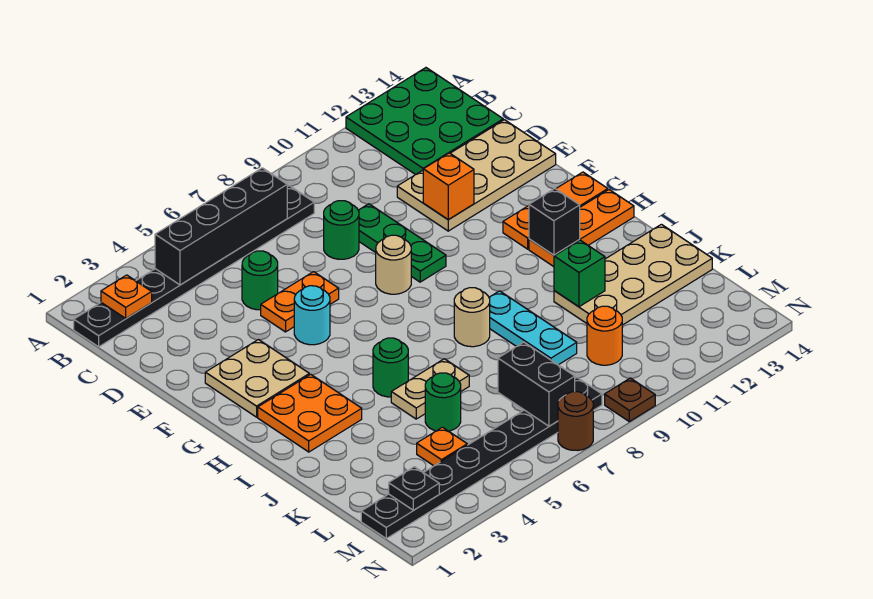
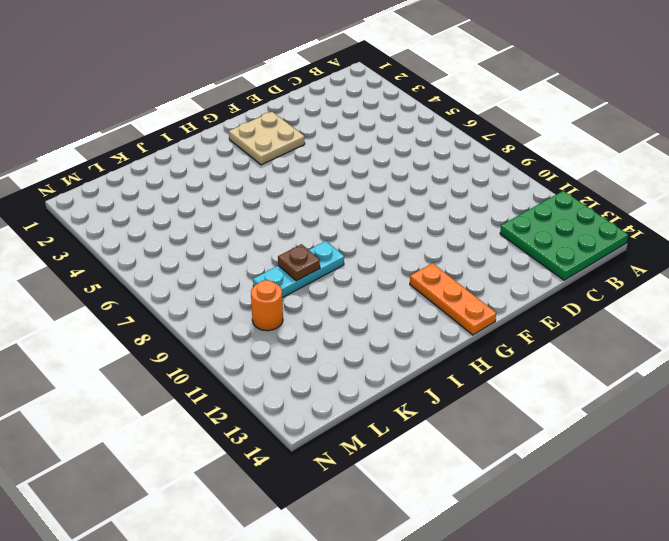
brown plate J9 level 2 -> brown plate N9 level 1
none -> black plate B1:B8 level 1
none -> green round brick D5 level 1
none -> green round brick D8 level 1
none -> green plate D9:F9 level 1

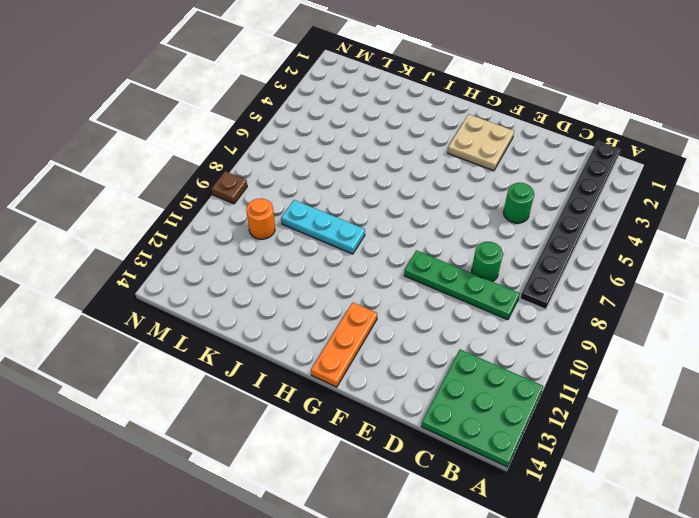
green plate C9:F9 level 1 -> green plate D9:F9 level 1
none -> tan plate D11:E14 level 1
none -> orange plate E5:E6 level 1
none -> cyan round brick F5 level 1
none -> tan round brick F8 level 1

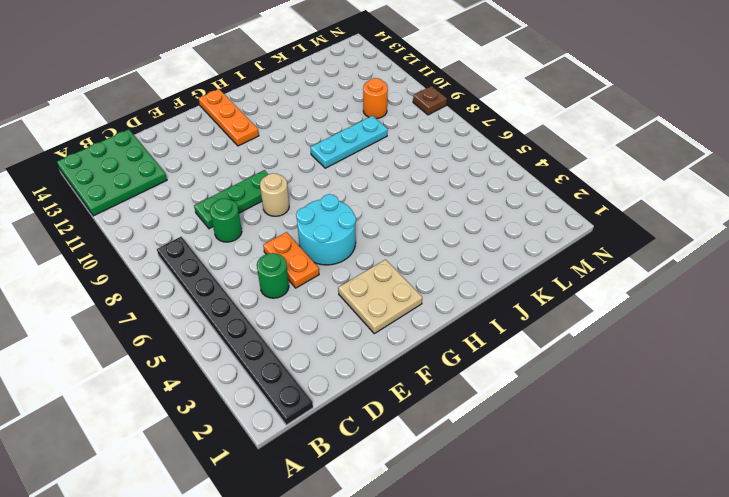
cyan round brick F5:G6 level 1 -> cyan round brick F5 level 1
none -> tan plate D11:E14 level 1
none -> orange plate H2:I3 level 1
none -> orange plate H12:H14 level 1
none -> green round brick I5 level 1

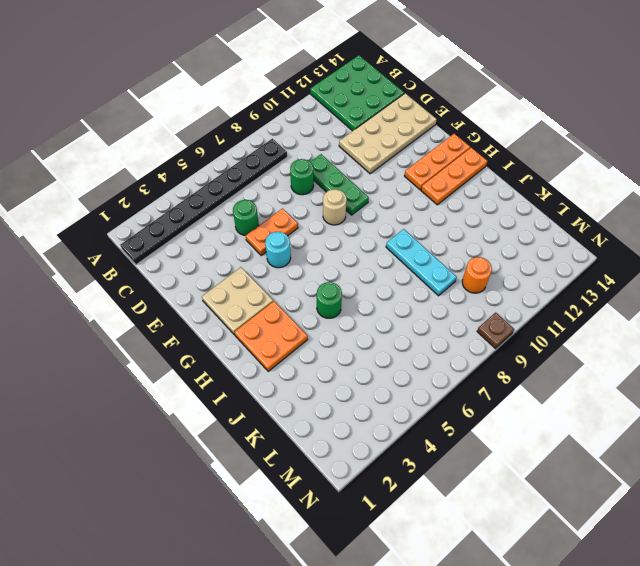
none -> tan round brick I8 level 1
none -> tan plate J5:J6 level 1
none -> tan plate J11:K14 level 1
none -> green round brick K5 level 1

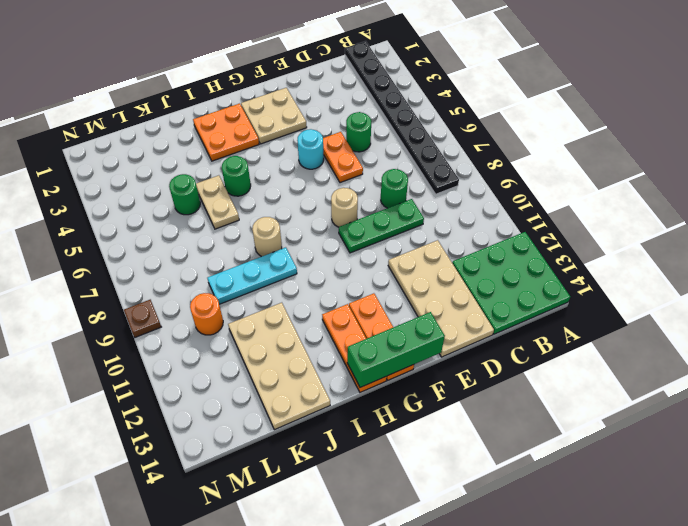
green brick F14:H14 level 2 -> none
none -> orange plate L4 level 1
none -> black plate M1:M8 level 1
none -> brown round brick N7 level 1
none -> orange plate B2 level 2

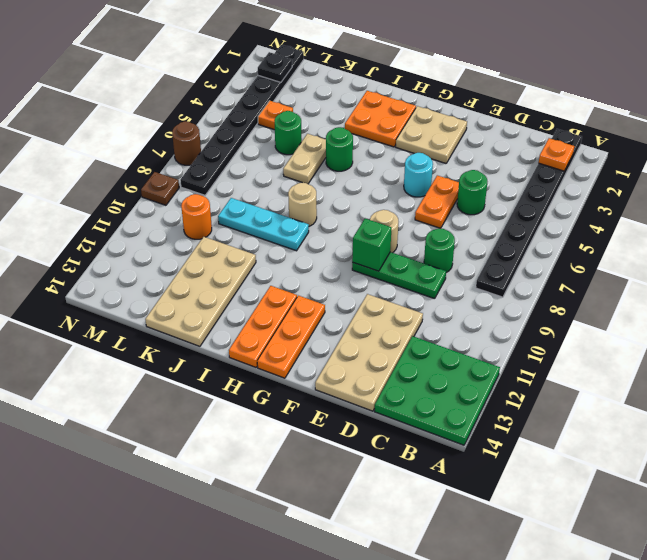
green brick F9 level 2 -> green brick J11 level 2
none -> black brick B4:B7 level 2
none -> orange brick E11 level 2
none -> black brick H12 level 2
none -> black brick L7:M7 level 2

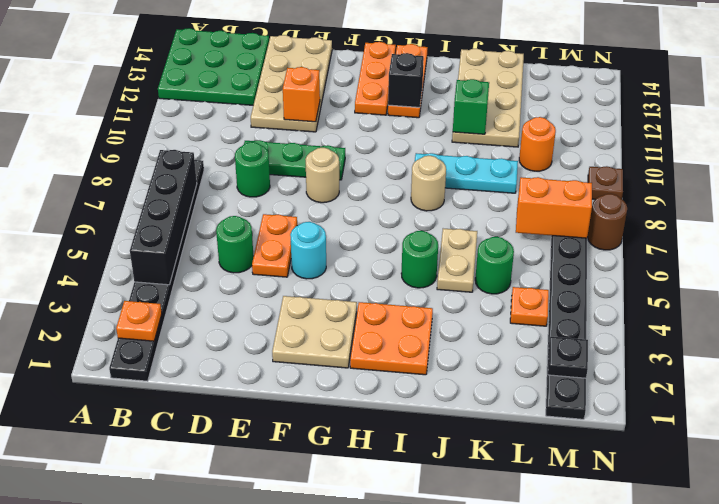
orange brick L7:M7 level 2 -> black brick L7:M7 level 2

